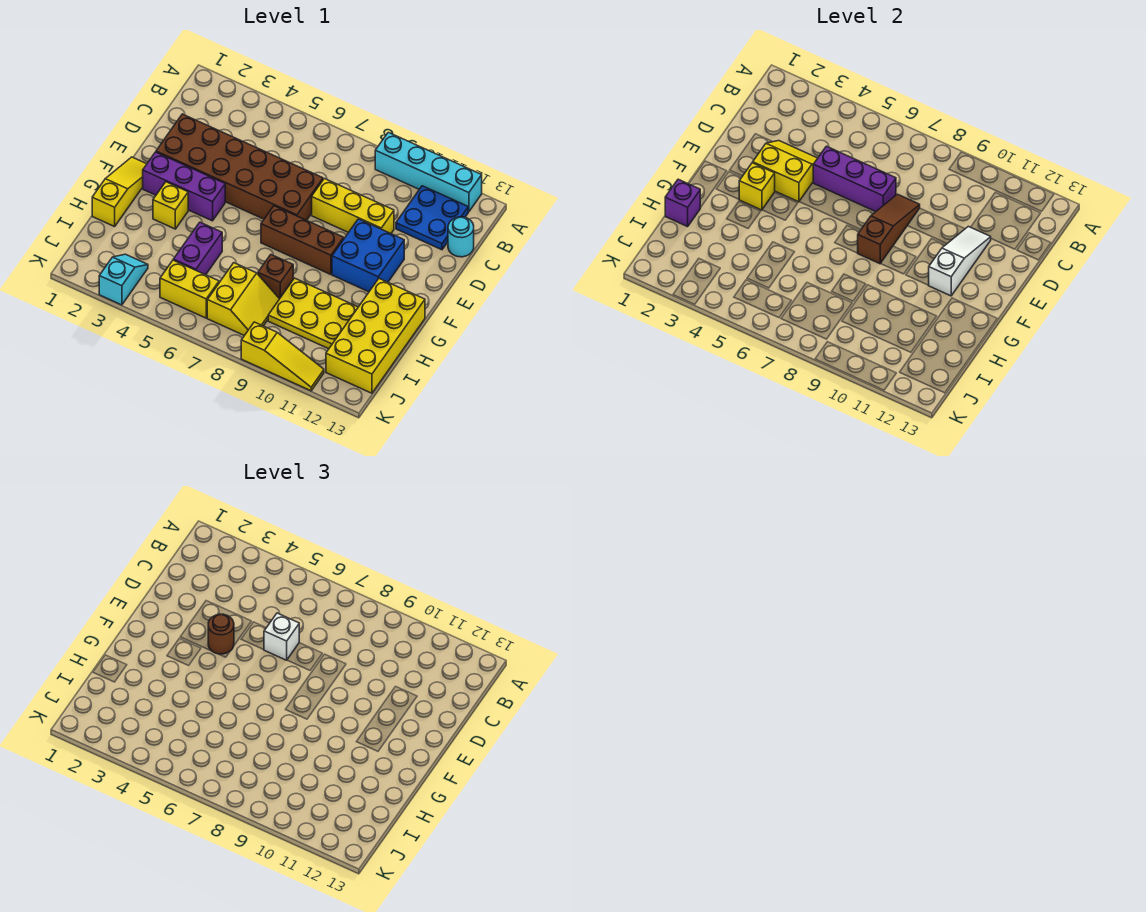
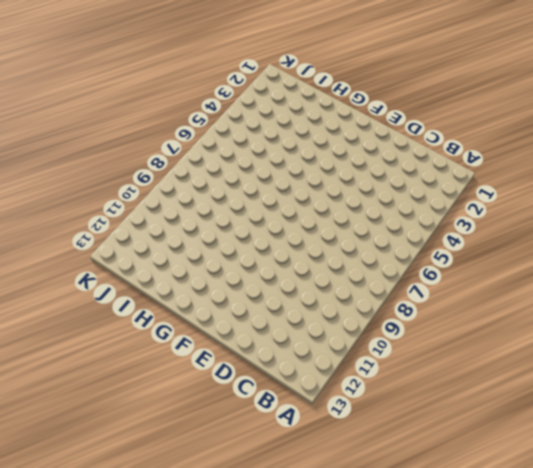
none -> cyan brick A9:A12 level 1
none -> blue plate B11:C12 level 1
none -> cyan round brick C13 level 1

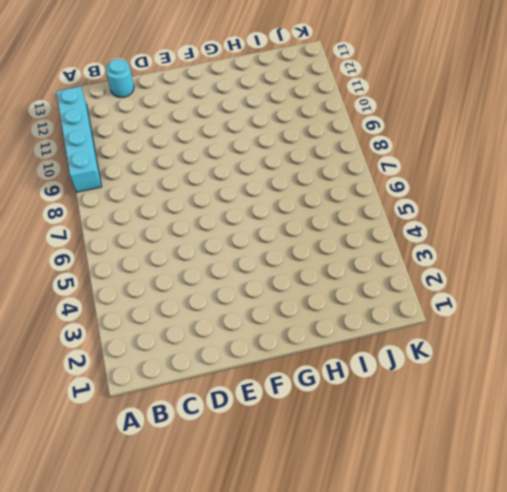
none -> blue plate B11:C12 level 1
none -> brown brick D2:E7 level 1
none -> yellow brick D8:D10 level 1

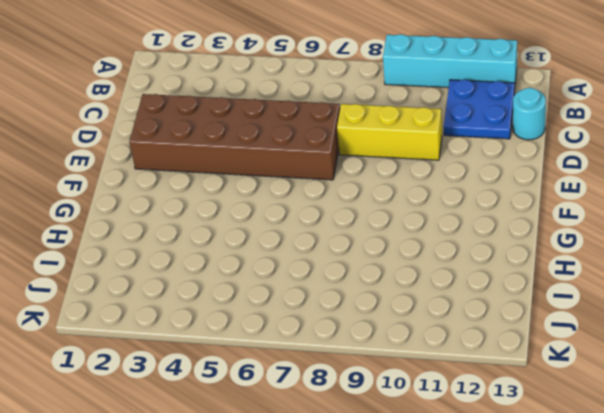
none -> blue brick E10:F11 level 1
none -> yellow slope F1:H1 level 1 top H
none -> purple brick F2:F4 level 1

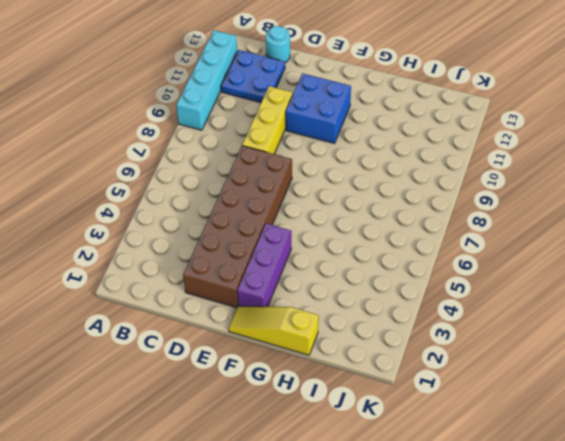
none -> brown brick F7:F9 level 1
none -> yellow brick G3 level 1
none -> yellow brick G12:J13 level 1

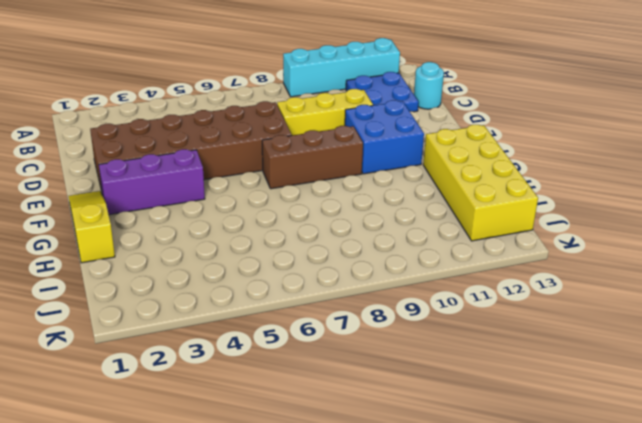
none -> yellow brick G3 level 1
none -> purple brick H5:I5 level 1
none -> brown brick H8 level 1

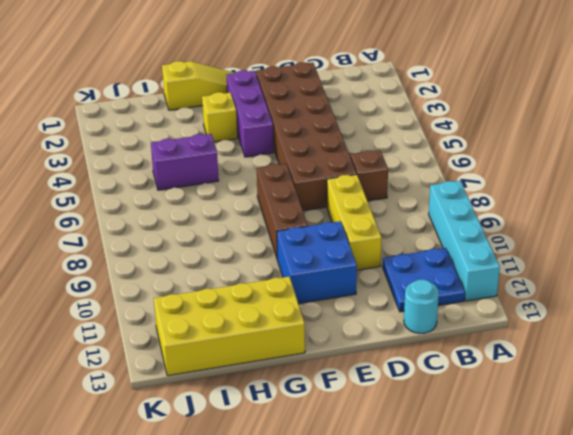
brown brick C7 level 1 -> brown brick H8 level 1
none -> yellow plate H9:I11 level 1
none -> yellow slope I7:J8 level 1 top 7
none -> cyan slope J3:K3 level 1 top K

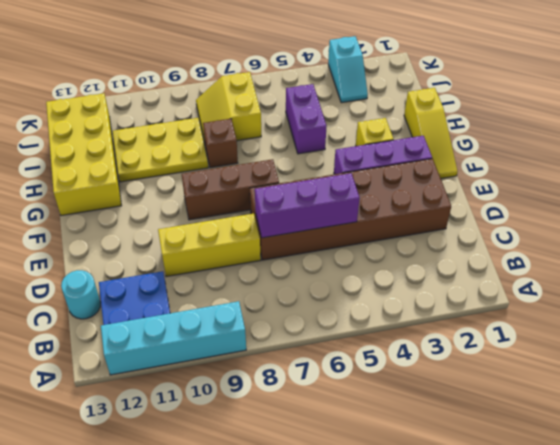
none -> blue brick E10:F11 level 1
none -> yellow brick J5:J6 level 1
none -> yellow slope K9:K11 level 1 top 9

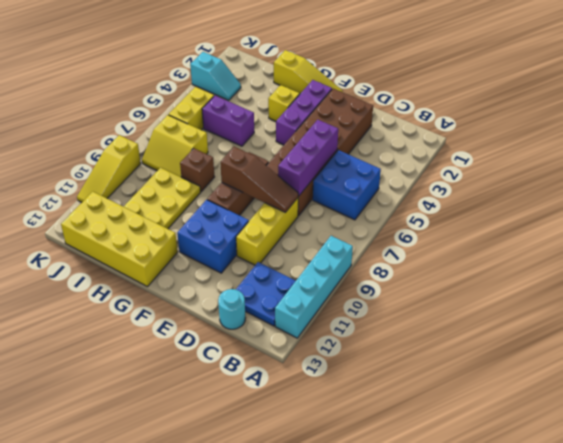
blue brick B5:C6 level 1 -> none
none -> yellow slope D3:E4 level 2 top E
none -> white slope D11:F11 level 2 top F
none -> yellow brick F3 level 2

